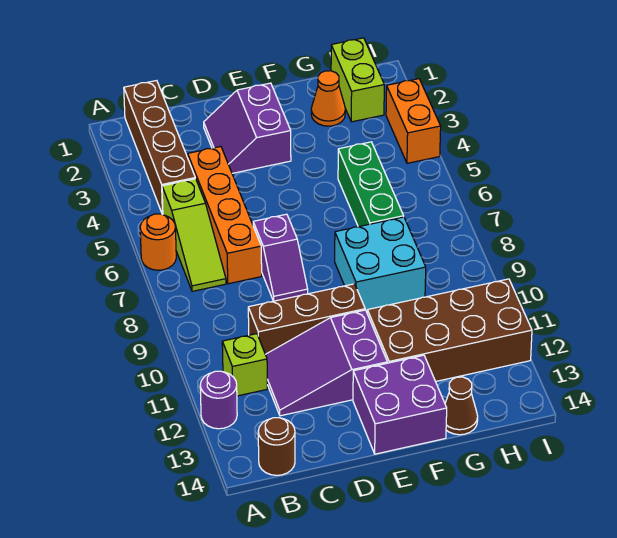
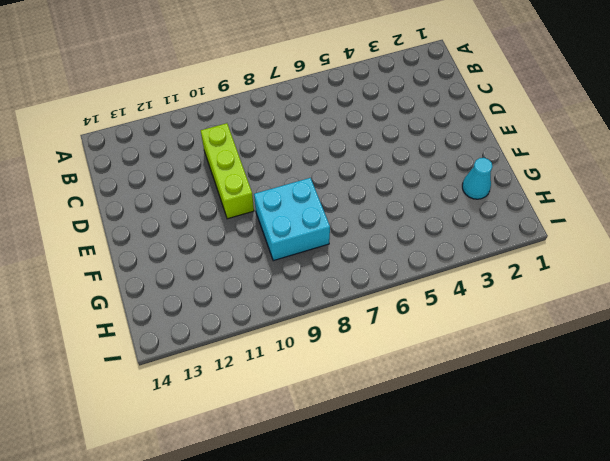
lime brick C10:E10 level 1 -> brown brick C10:E10 level 1
cyan cone G2 level 1 -> orange cone G2 level 1
none -> orange round brick A6 level 1
none -> purple round brick A12 level 1
none -> brown brick B1:B4 level 1

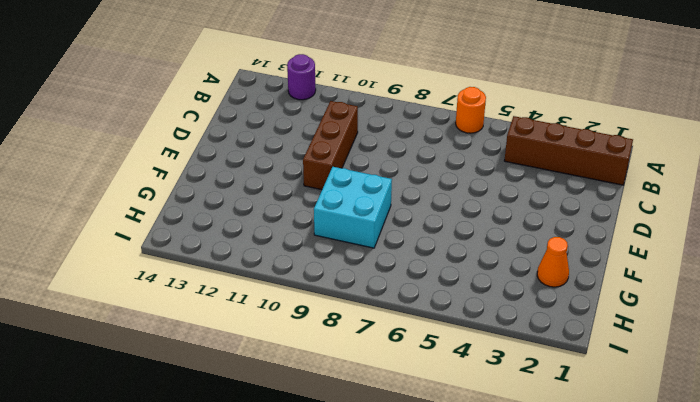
none -> lime slope B5:B7 level 1 top 5
none -> lime brick B11 level 1
none -> brown round brick B14 level 1

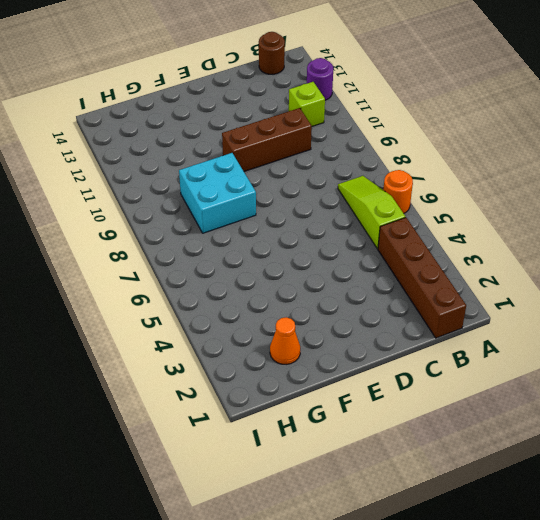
none -> orange brick C4:C7 level 1
none -> purple slope C11:E12 level 1 top E
none -> purple slope D2:E3 level 1 top E

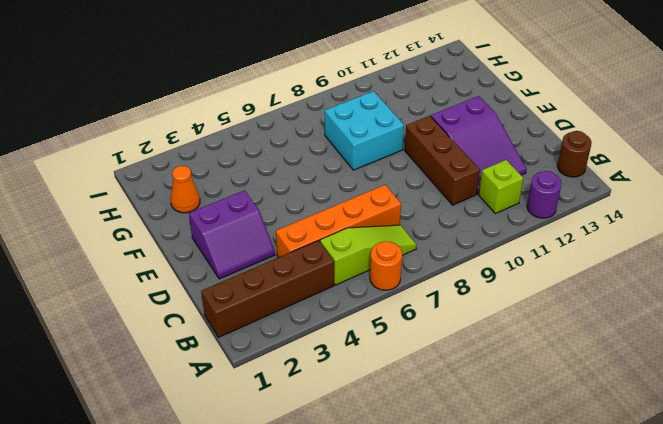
none -> purple slope D7:D8 level 1 top 7
none -> purple brick E13:F14 level 1
none -> brown brick F11:I12 level 1

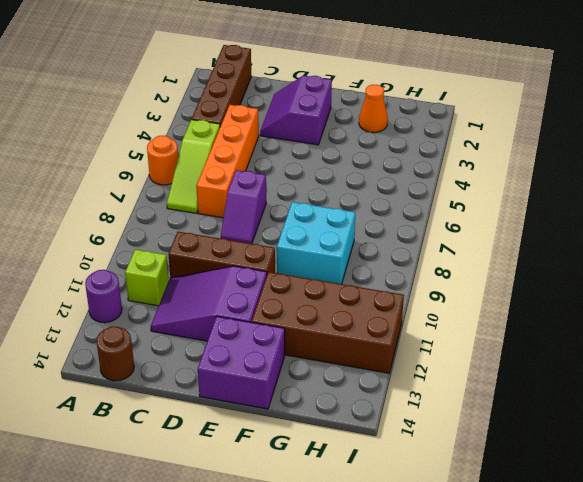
none -> green brick G5:G7 level 1
none -> brown cone G14 level 1
none -> lime brick H1:H2 level 1

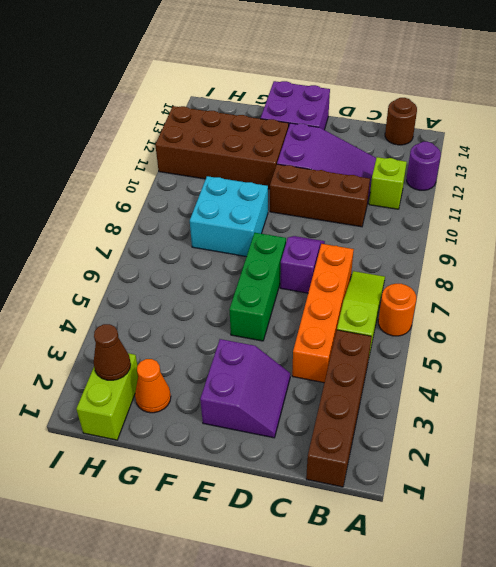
green brick E5:E7 level 1 -> green brick G5:G7 level 1
brown cone H2 level 2 -> brown cone G14 level 1
none -> orange brick I3:I4 level 1

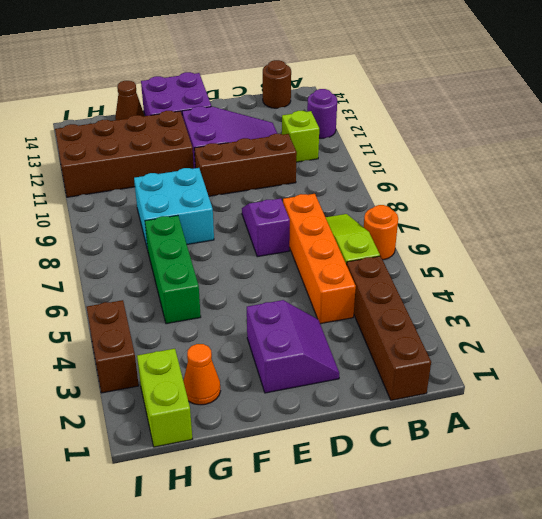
brown brick I3:I4 level 1 -> orange brick I3:I4 level 1

